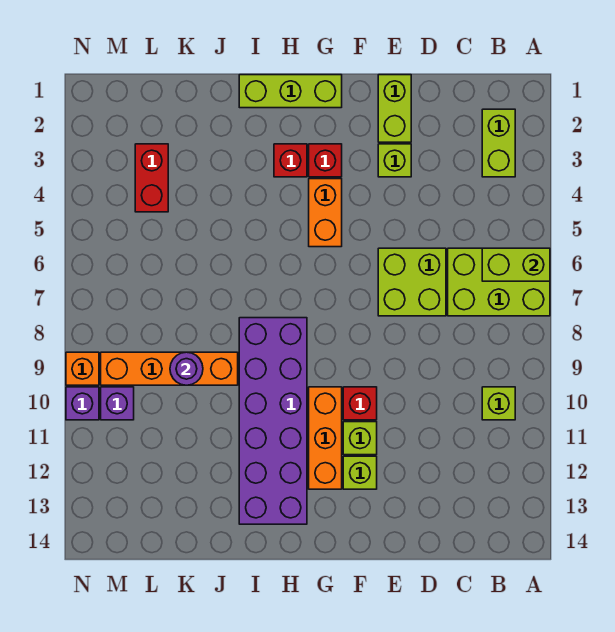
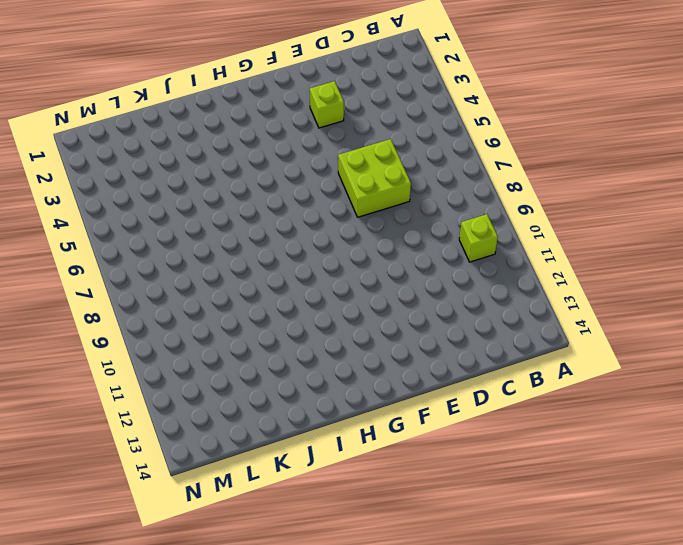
none -> lime brick A6:C7 level 1
none -> lime brick B2:B3 level 1
none -> lime brick E1:E2 level 1

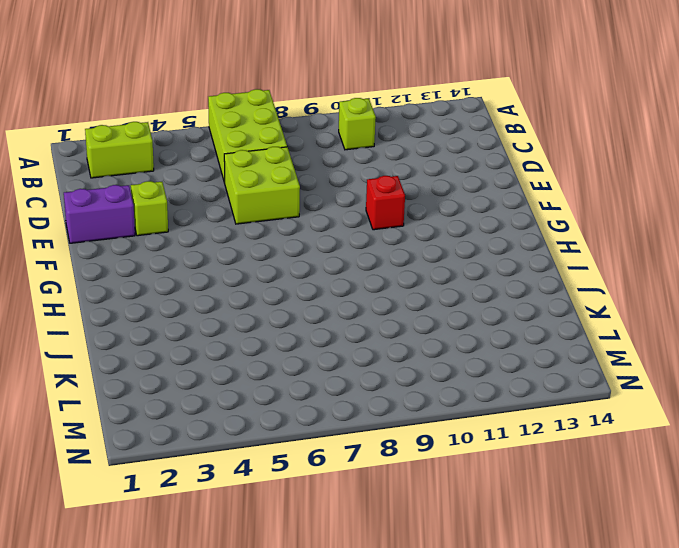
purple brick E1:E2 level 1 -> lime brick E1:E2 level 1
none -> lime brick F11 level 1
none -> lime brick F12 level 1
none -> lime brick G1:I1 level 1

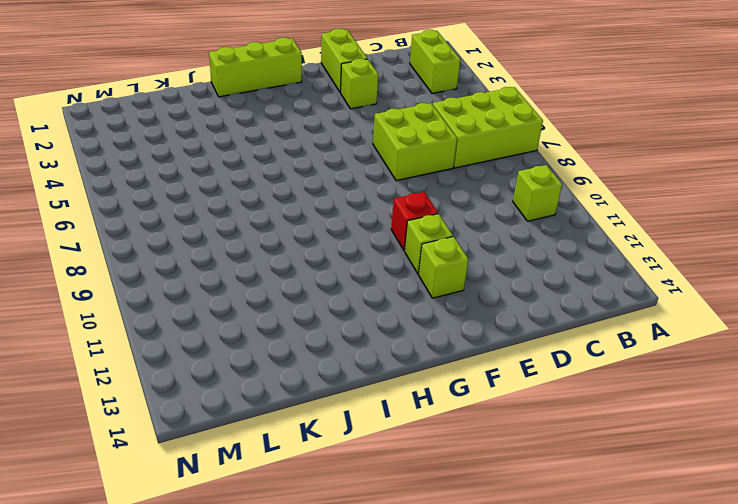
none -> red brick G3 level 1
none -> orange brick G4:G5 level 1
none -> orange brick G10:G12 level 1

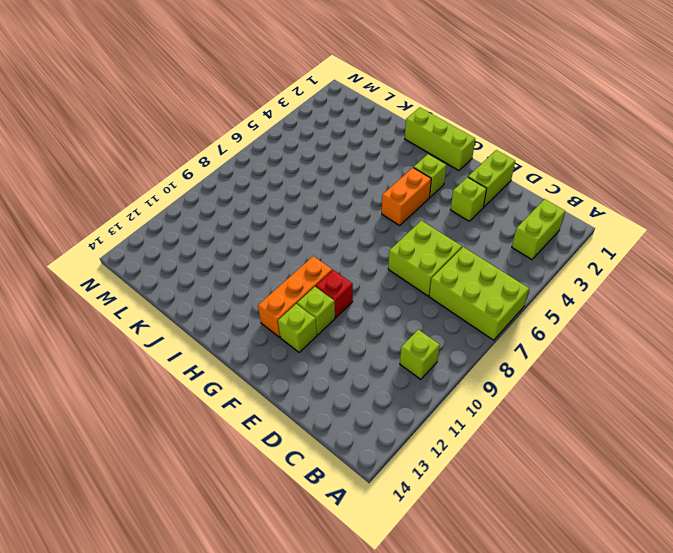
lime brick G3 level 1 -> red brick G3 level 1
none -> red brick H3 level 1
none -> purple brick H8:I13 level 1
none -> orange brick J9:M9 level 1

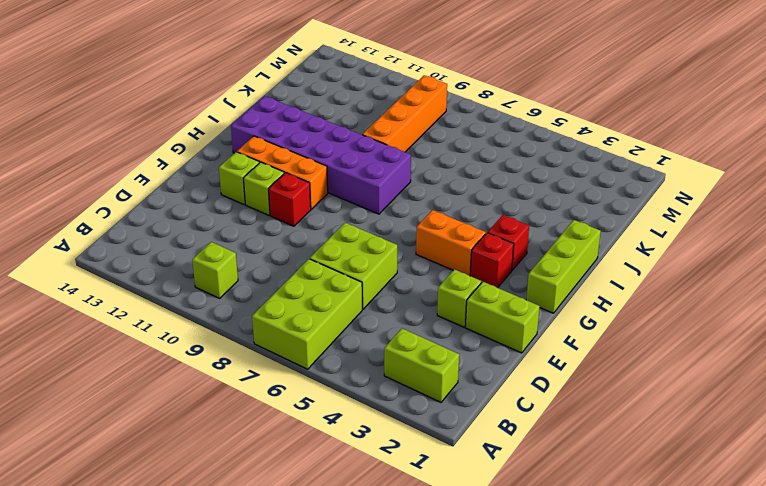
none -> red brick L3:L4 level 1
none -> purple brick M10 level 1
none -> orange brick N9 level 1

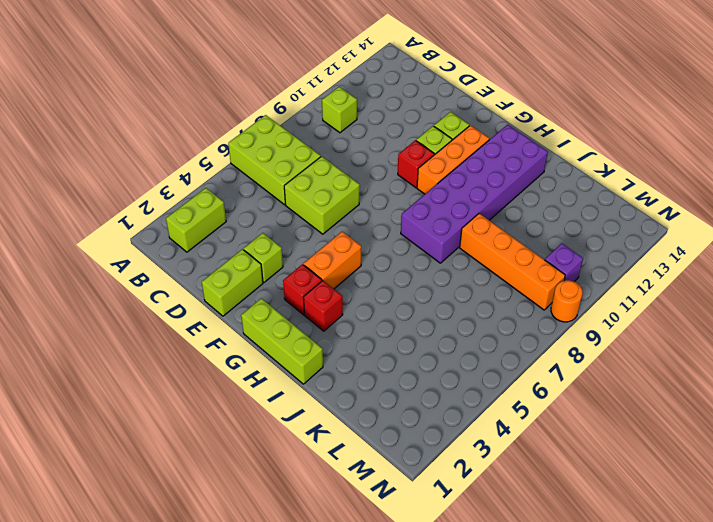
orange round brick N9 level 1 -> orange brick N9 level 1
none -> red brick L3:L4 level 1
none -> purple brick N10 level 1
none -> lime brick A6:B6 level 2

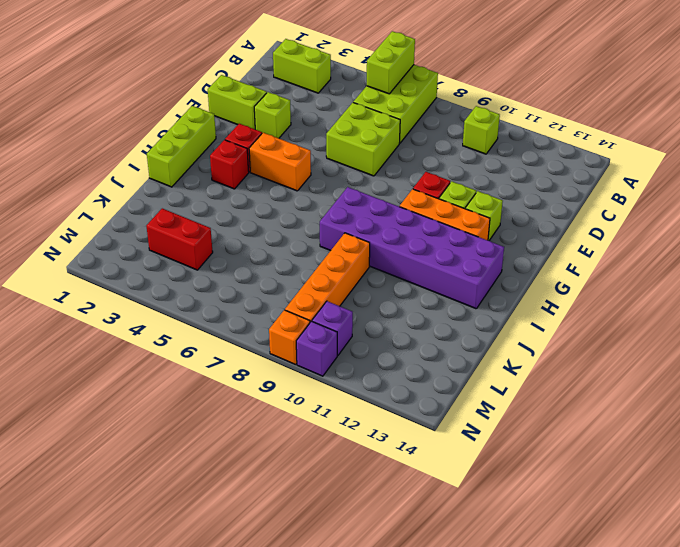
none -> purple round brick K9 level 2

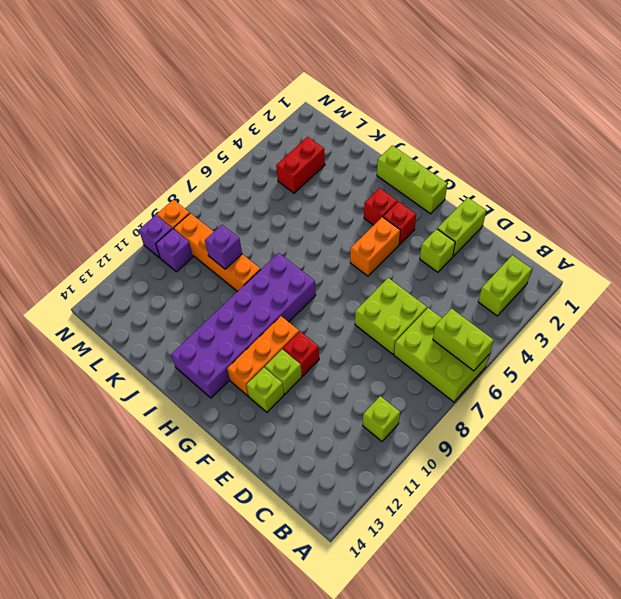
purple brick K9 level 2 -> purple round brick K9 level 2

